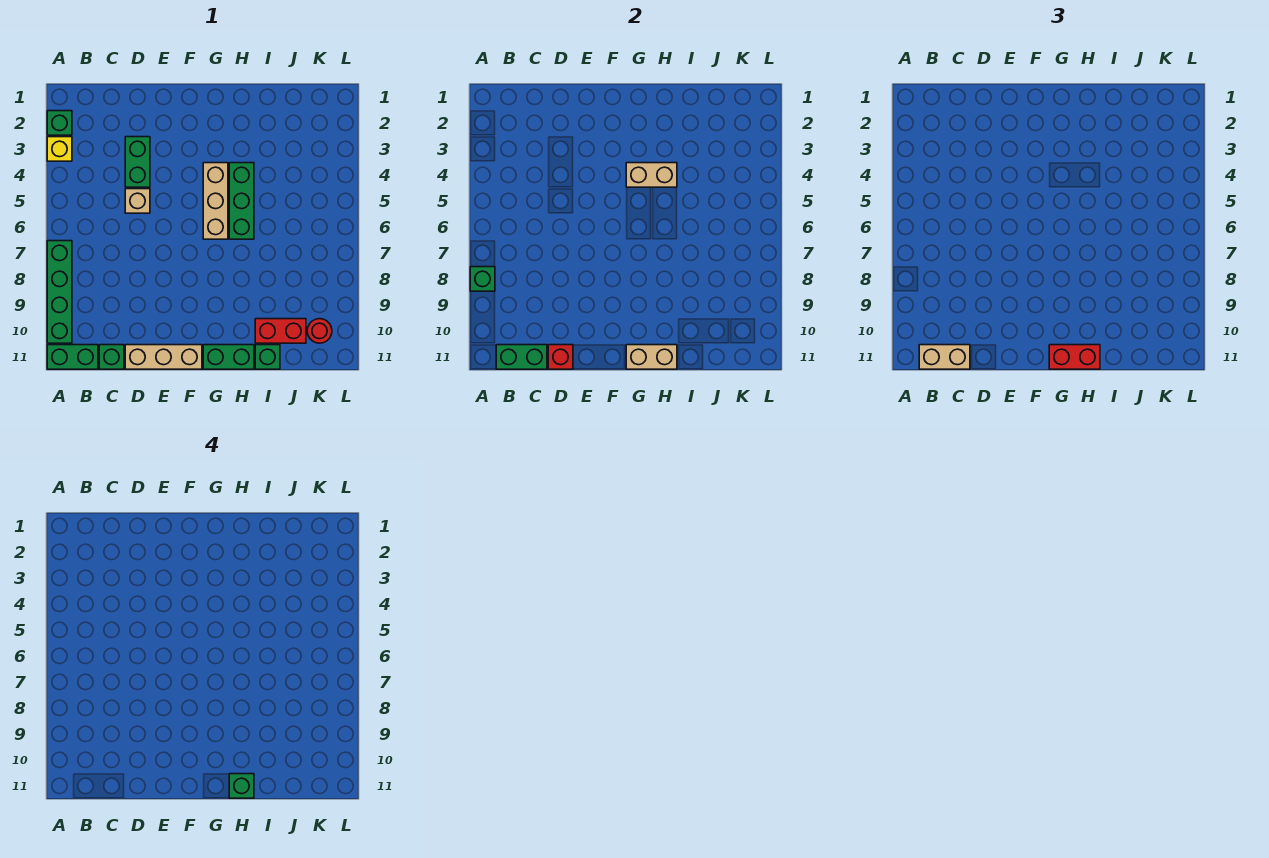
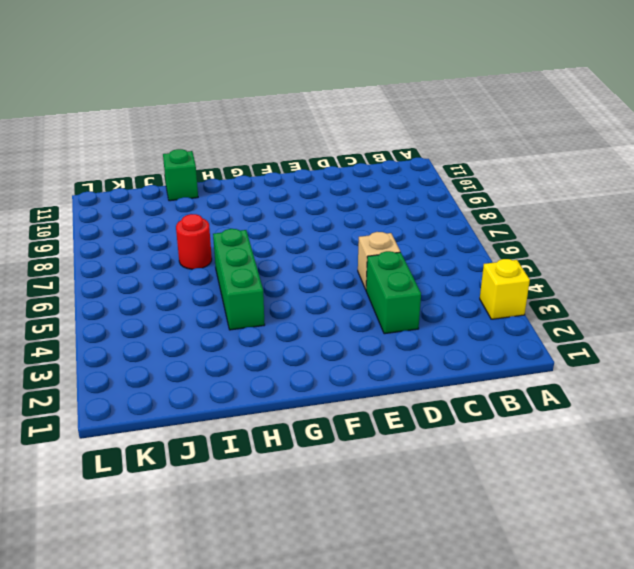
red round brick I7 level 1 -> red round brick K10 level 1
none -> green brick A2 level 1
none -> green brick A7:A10 level 1
none -> green brick A11:B11 level 1

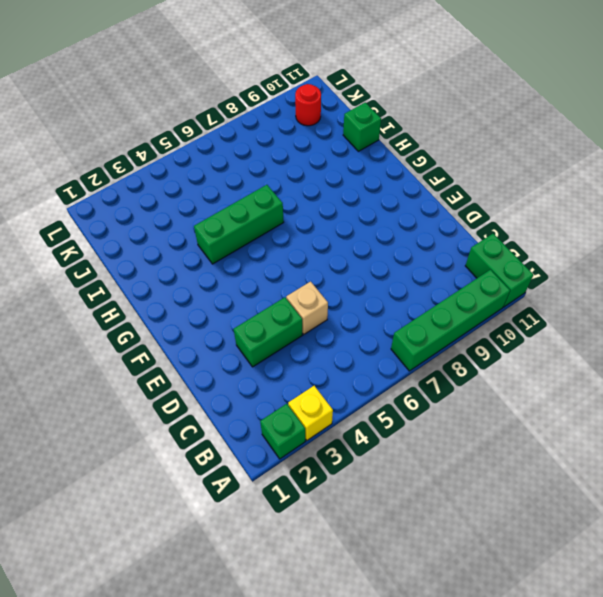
none -> green brick C11 level 1
none -> tan brick D11:F11 level 1
none -> tan brick G4:G6 level 1

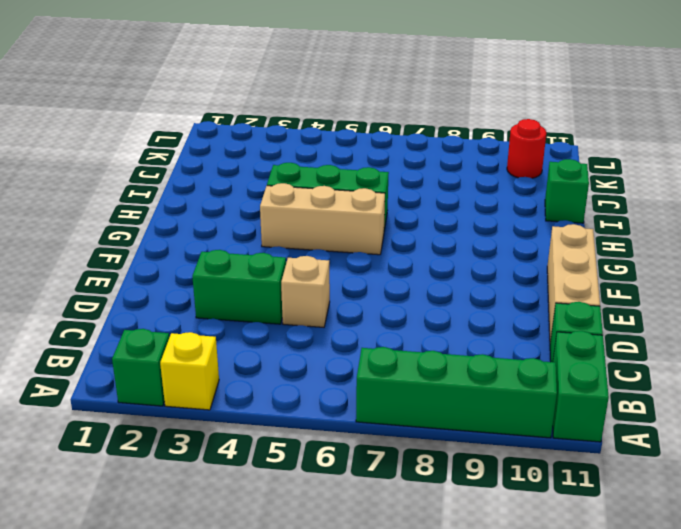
none -> green brick G11:H11 level 1
none -> red brick I10:J10 level 1
none -> green brick A8 level 2

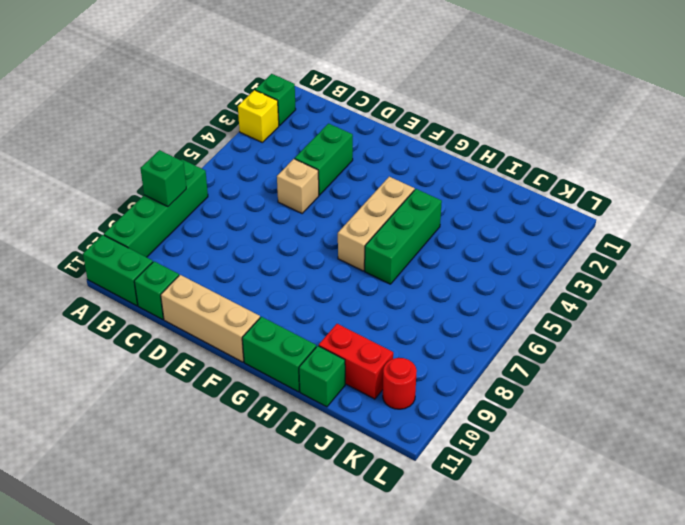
none -> green brick B11:C11 level 2
none -> red brick D11 level 2
none -> tan brick G4:H4 level 2

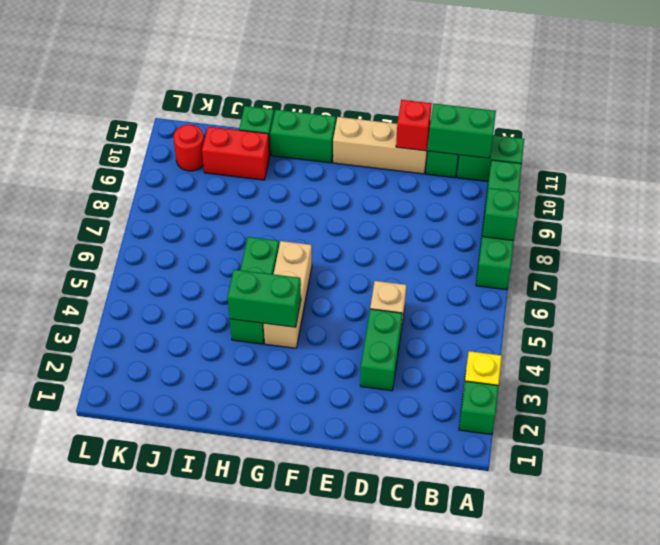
green brick G4:H4 level 2 -> tan brick G4:H4 level 2
none -> tan brick G11:H11 level 2
none -> tan brick B11:C11 level 3
none -> red brick G11:H11 level 3

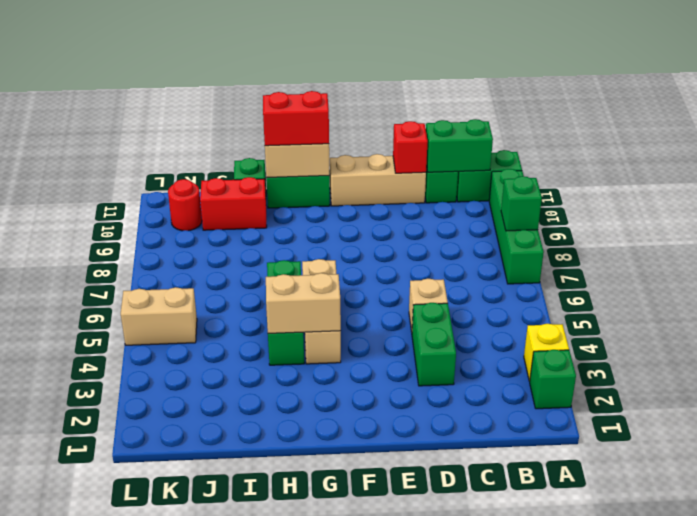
tan brick K5:L5 level 1 -> tan brick B11:C11 level 3
none -> green brick H11 level 4

